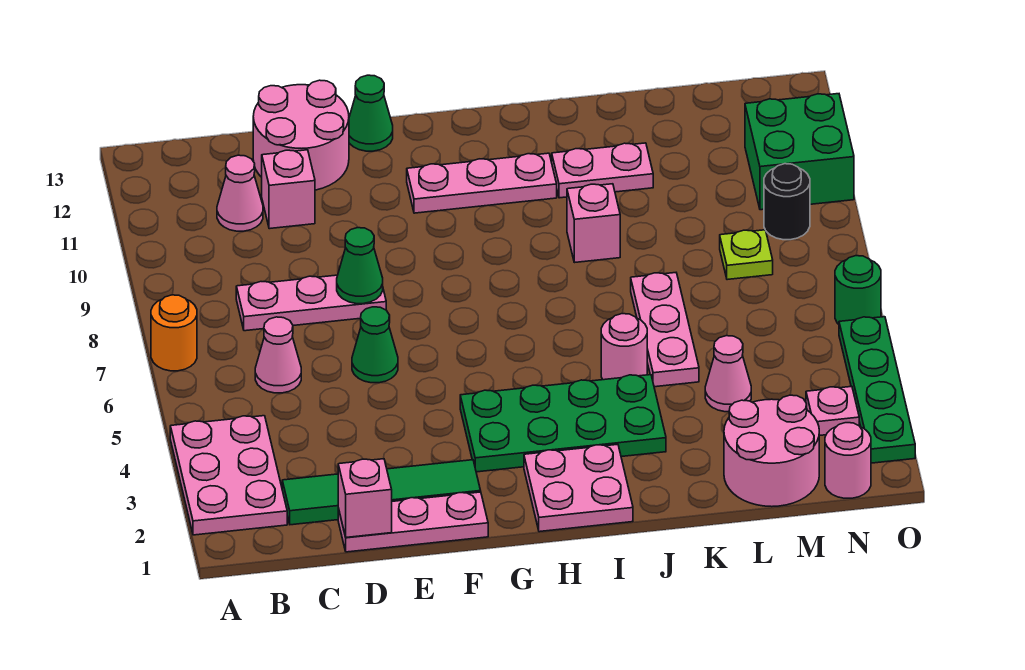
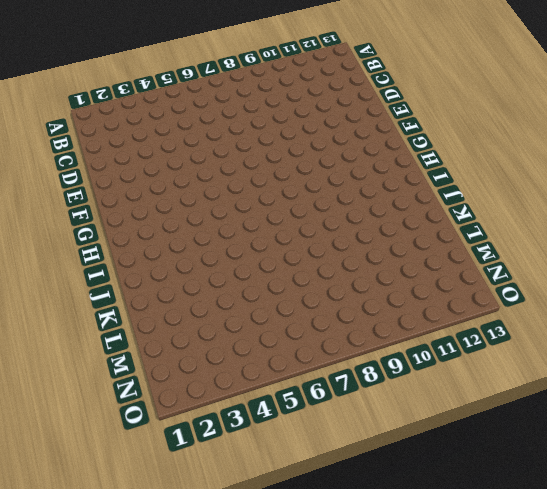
none -> pink plate A2:B4 level 1
none -> orange round brick A7 level 1
none -> green tile C2:F2 level 1

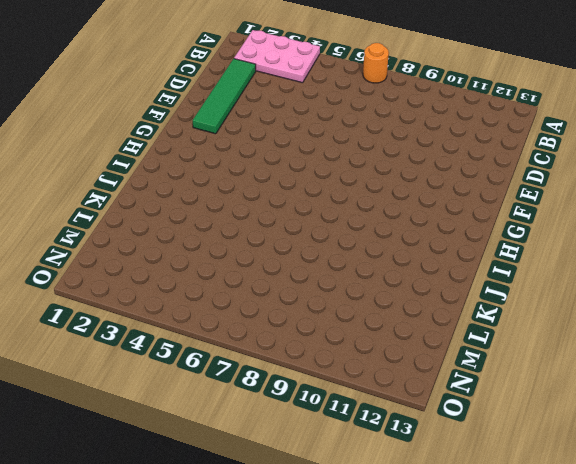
none -> pink cone C6 level 1
none -> pink plate C8:E8 level 1
none -> pink cone C11 level 1

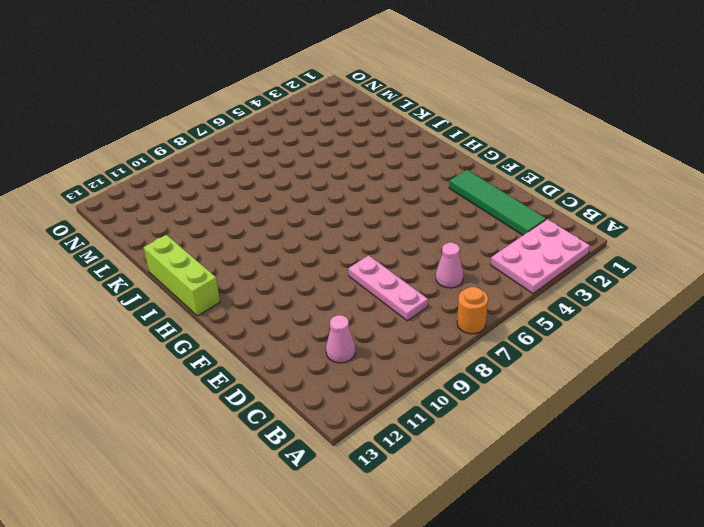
lime brick H13:J13 level 1 -> none
none -> pink plate D1:F1 level 1
none -> pink brick D11 level 1
none -> pink round brick D12:E13 level 1

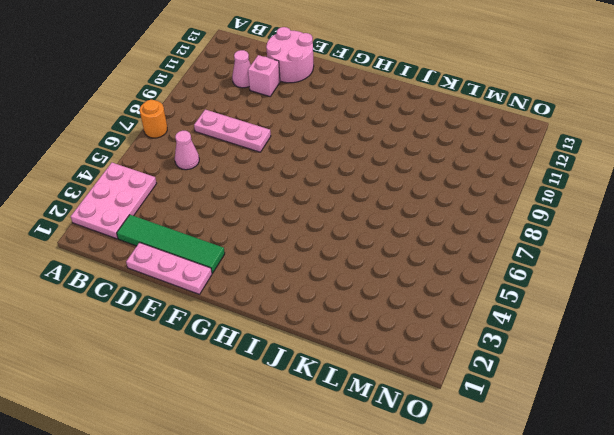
none -> green cone E6 level 1
none -> green cone F13 level 1
none -> green plate G3:J4 level 1

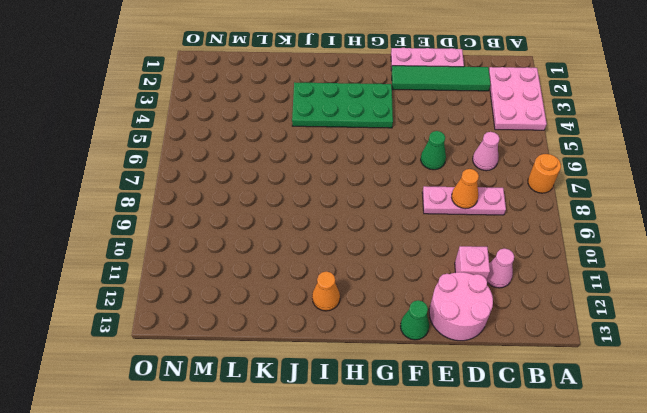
orange cone D8 level 2 -> none
orange cone I12 level 1 -> none
none -> pink plate G11:I11 level 1
none -> pink plate H1:I2 level 1
none -> pink round brick J5 level 1

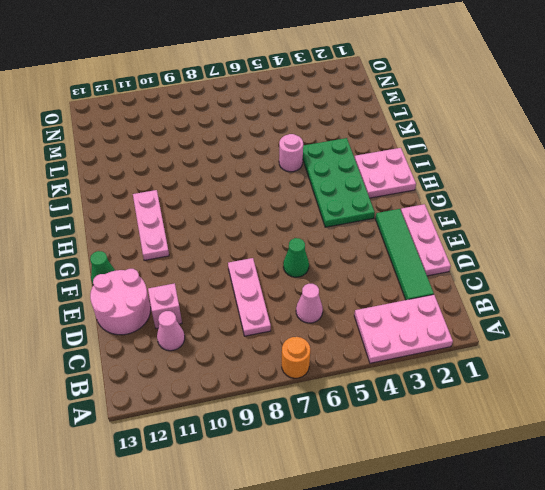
none -> pink brick J9 level 1
none -> pink plate J11:K11 level 1
none -> pink plate K5:K7 level 1

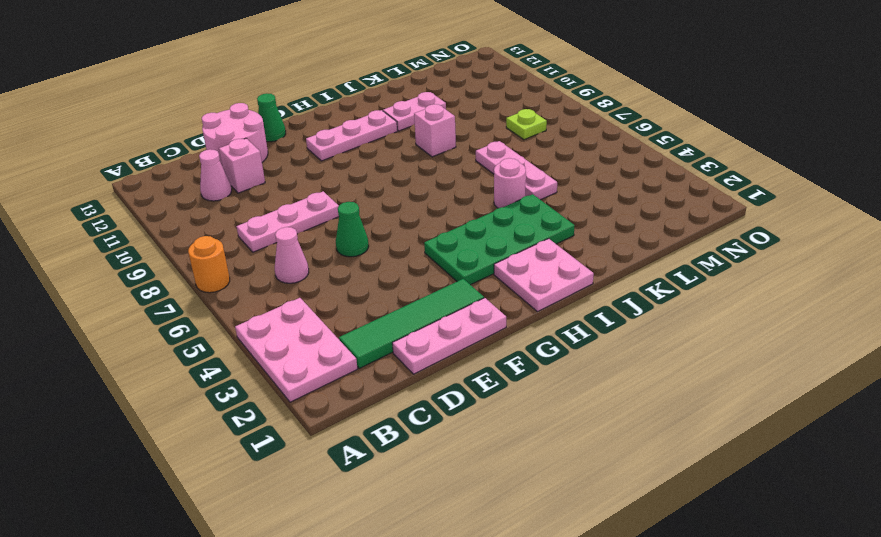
none -> pink round brick L1:M2 level 1
none -> pink cone L4 level 1
none -> pink round brick N1 level 1

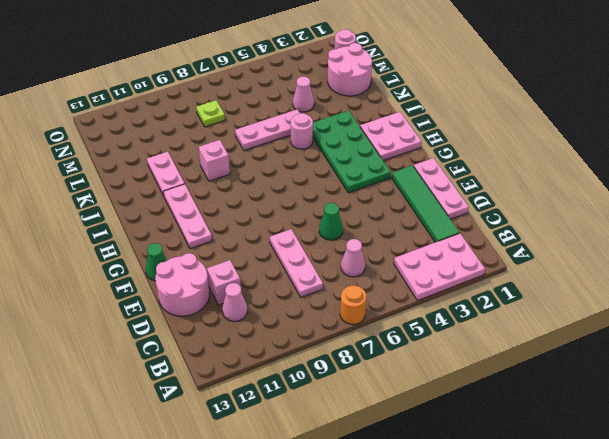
none -> pink plate N3 level 1
none -> black round brick N9 level 1
none -> green brick N10:O11 level 1

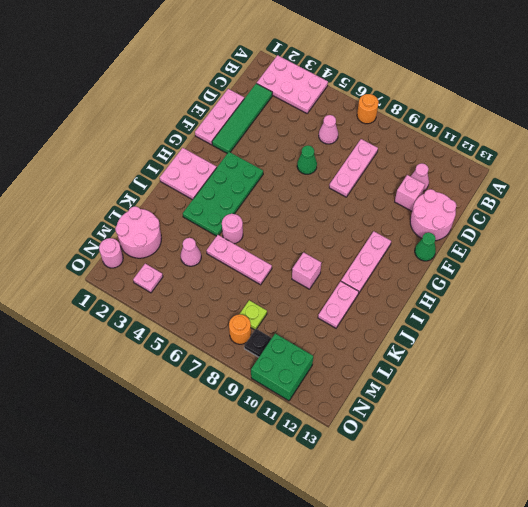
orange round brick N8 level 1 -> none
black plate N9 level 1 -> black round brick N9 level 1
none -> green plate O2:O5 level 1
none -> green round brick O6 level 1
none -> pink brick D1 level 2

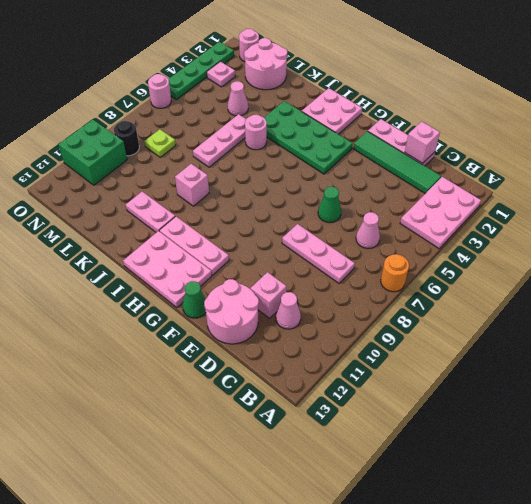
pink plate G12:I13 level 1 -> none
pink round brick O6 level 1 -> green round brick O6 level 1
none -> green cone E8 level 2

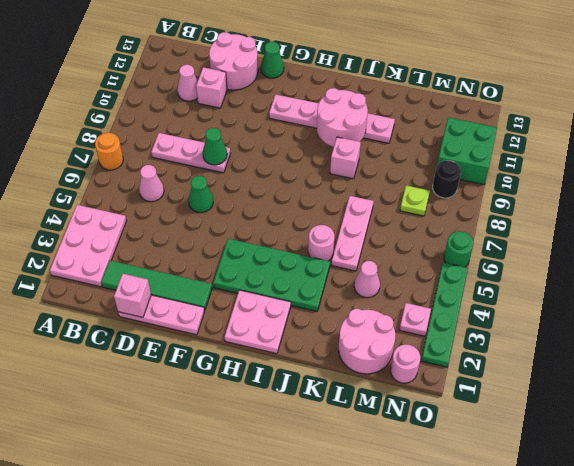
pink round brick I10:J11 level 2 -> none

